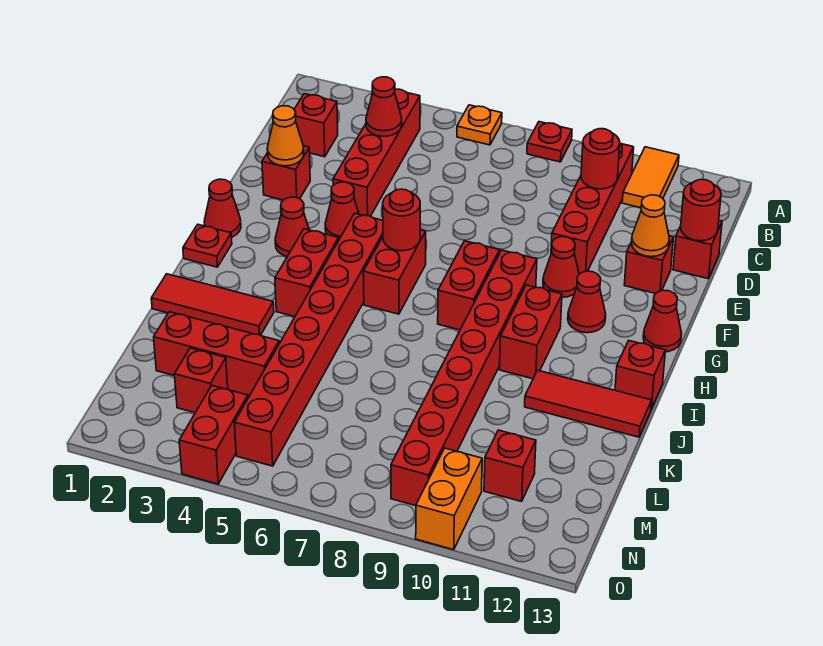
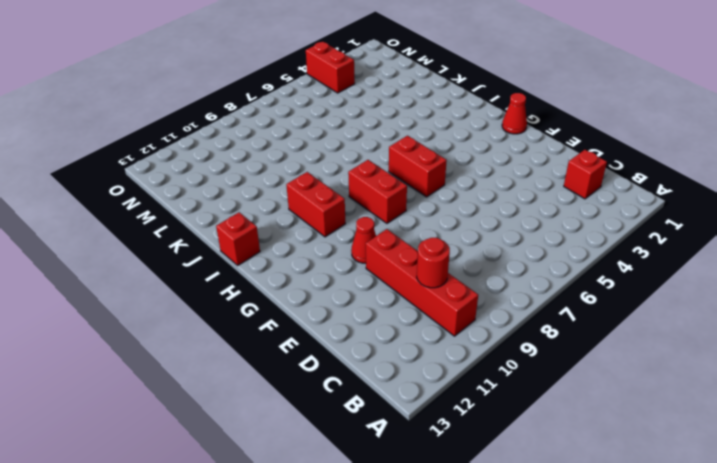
none -> orange plate A6 level 1
none -> red plate A8 level 1
none -> orange tile A11:B11 level 1
none -> red brick B4:E4 level 1

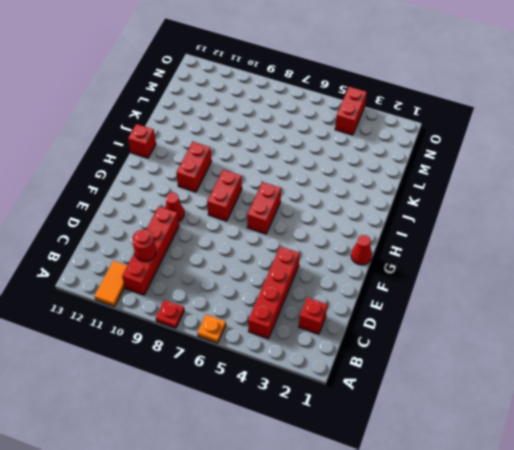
none -> red brick D13 level 1
none -> red brick E2 level 1
none -> red brick E12 level 1
none -> red cone F4 level 1

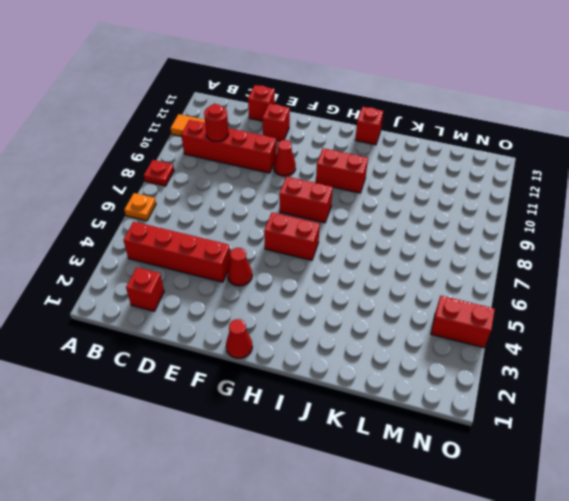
none -> red brick E2 level 1
none -> red cone G3 level 1
none -> red brick G5:N5 level 1
none -> red brick G9:N9 level 1

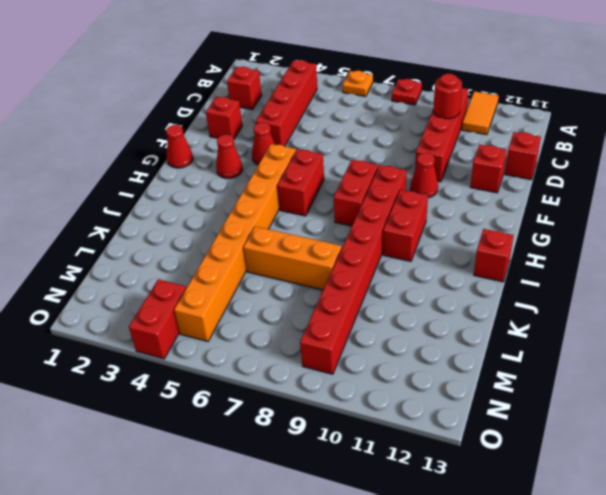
orange brick G5:N5 level 1 -> red brick G5:N5 level 1
orange brick K6:K8 level 1 -> none
none -> red cone G11 level 1
none -> red cone G13 level 1
none -> red plate H1 level 1
none -> red brick H4:I4 level 1

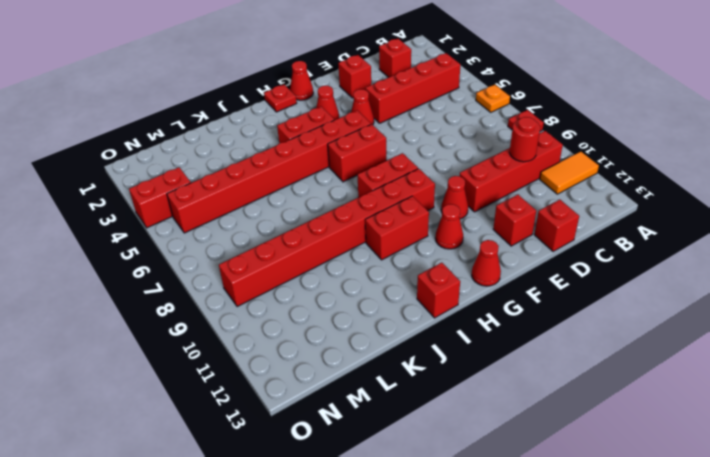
none -> red tile J1:J3 level 1
none -> red tile J11:J13 level 1
none -> red brick L2:L4 level 1
none -> red brick M3 level 1

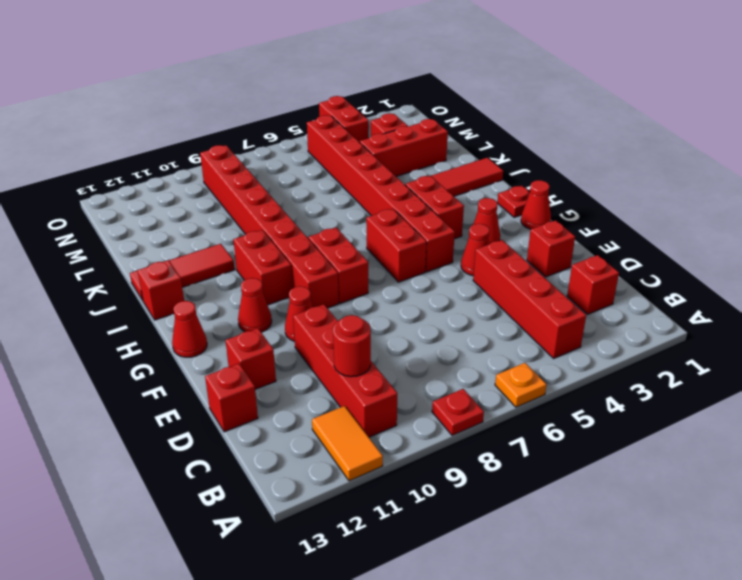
none -> red brick M11 level 1
none -> orange brick N10:O10 level 1
none -> red cone C4 level 2
none -> red round brick D13 level 2

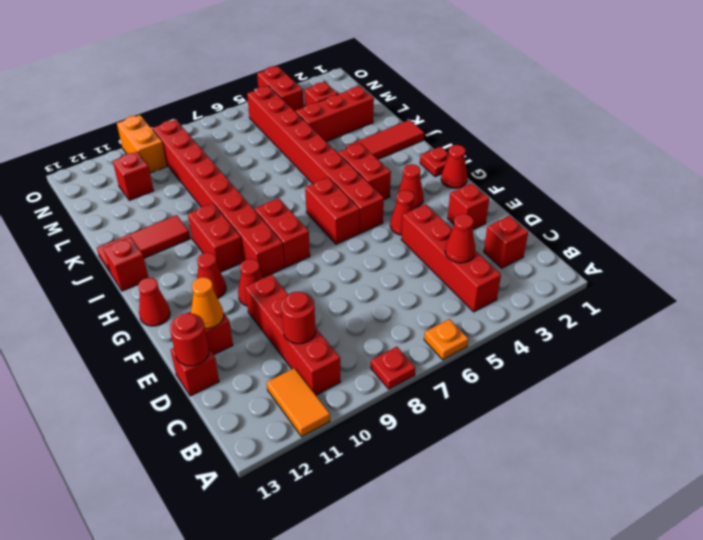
none -> orange cone E2 level 2
none -> red round brick G6 level 2

